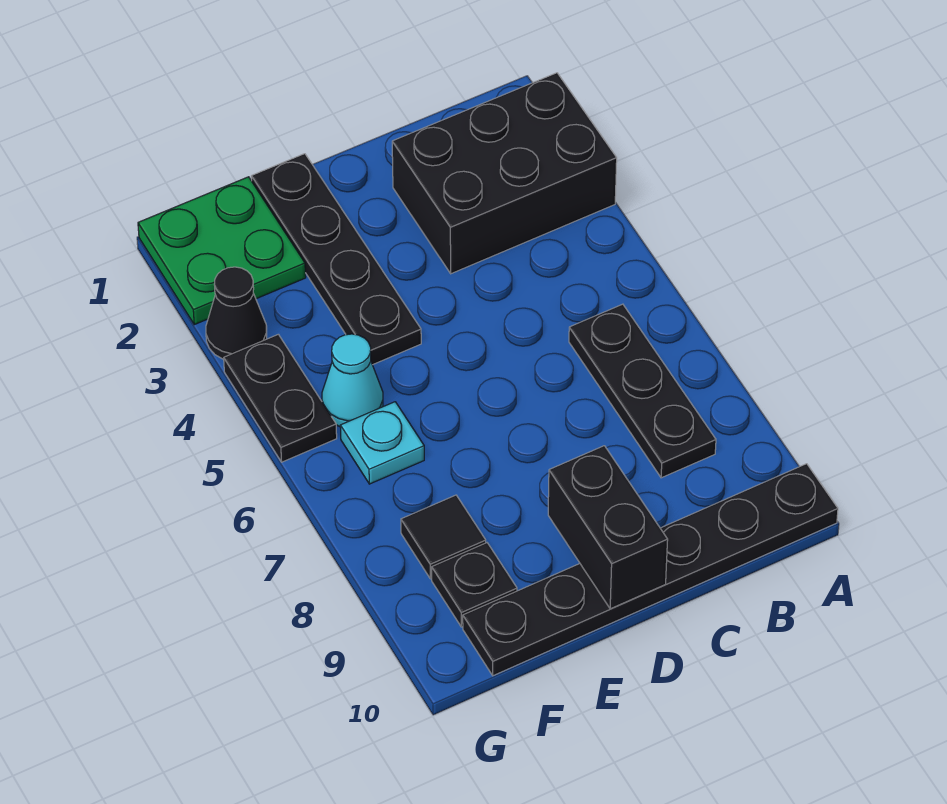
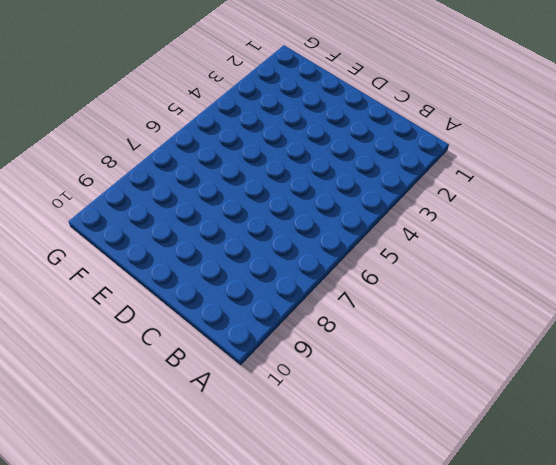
none -> black brick A2:C3 level 1
none -> black plate A10:F10 level 1
none -> black plate B6:B8 level 1

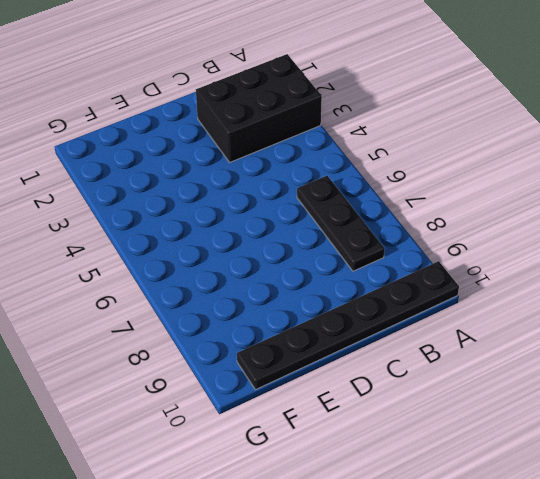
none -> black plate E1:E4 level 1
none -> green plate F1:G2 level 1
none -> cyan cone F5 level 1

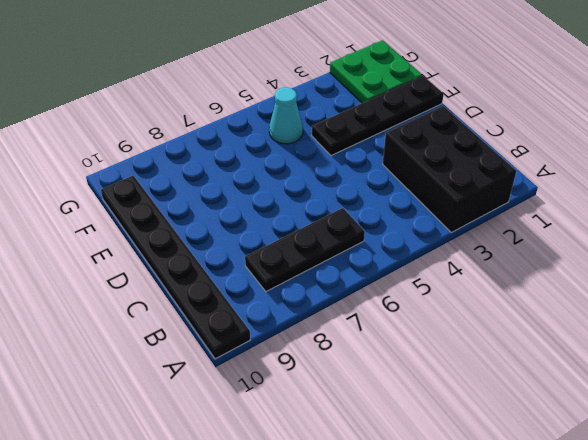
none -> cyan plate F6 level 1
none -> black tile F8 level 1
none -> black plate F9 level 1

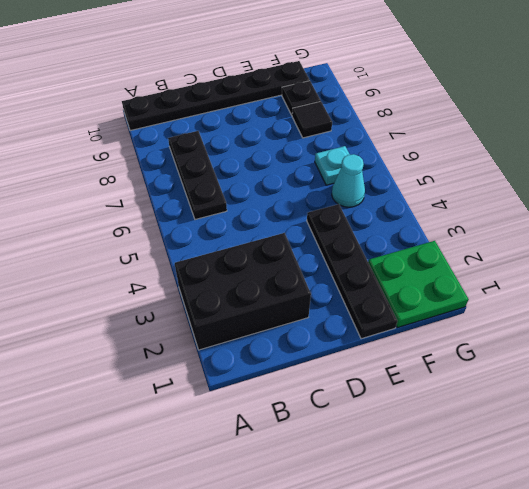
none -> black cone G3 level 1
none -> black plate G4:G5 level 1
none -> black brick D9:D10 level 2

